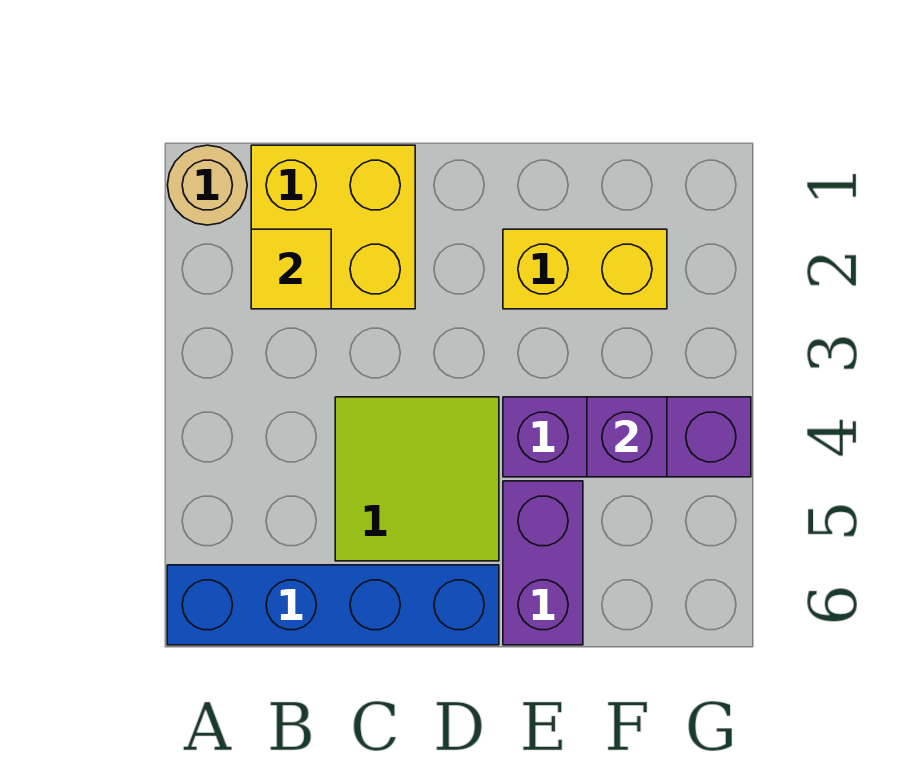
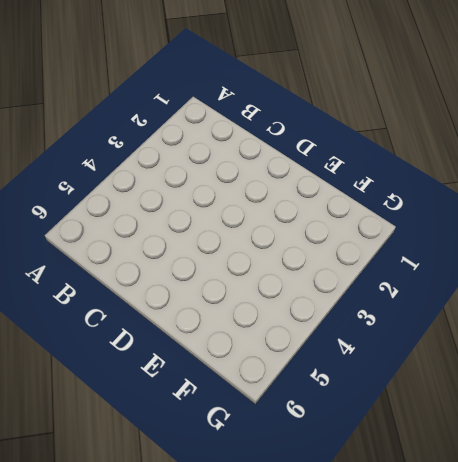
none -> tan round brick A1 level 1
none -> blue brick A6:D6 level 1

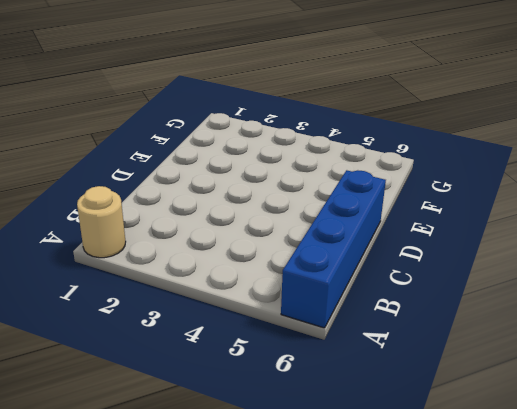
none -> yellow brick B1:C2 level 1
none -> lime tile C4:D5 level 1

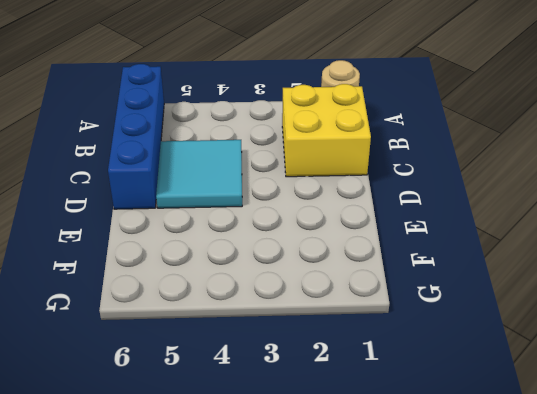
cyan tile C4:D5 level 1 -> lime tile C4:D5 level 1
none -> yellow brick E2:F2 level 1
none -> purple brick E4:G4 level 1

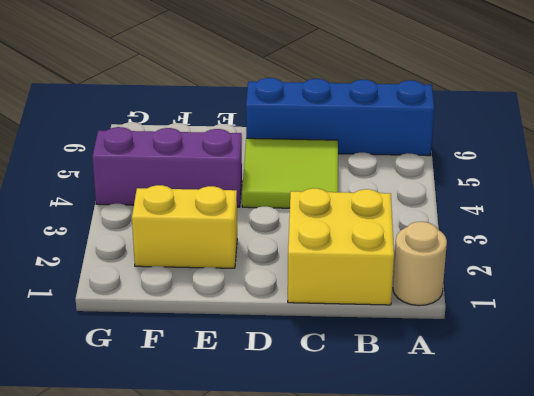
none -> purple brick E5:E6 level 1
none -> yellow tile B2 level 2

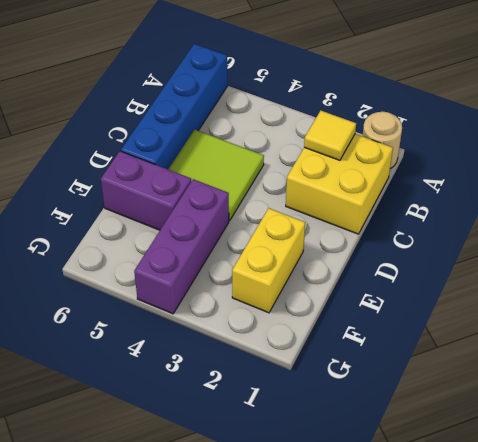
none -> purple brick F4 level 2

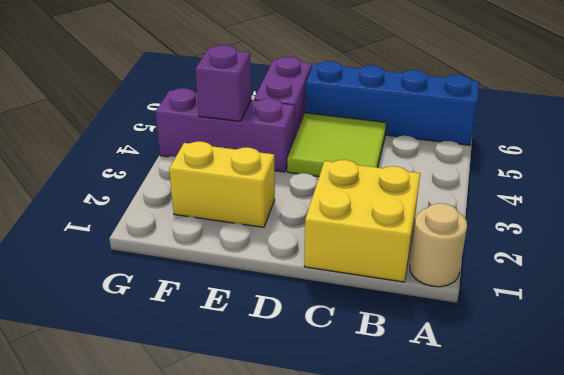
none -> yellow tile B2 level 2

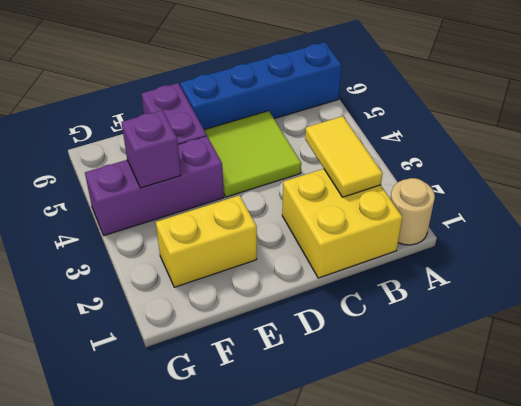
yellow tile B2:B3 level 2 -> yellow tile B2 level 2

